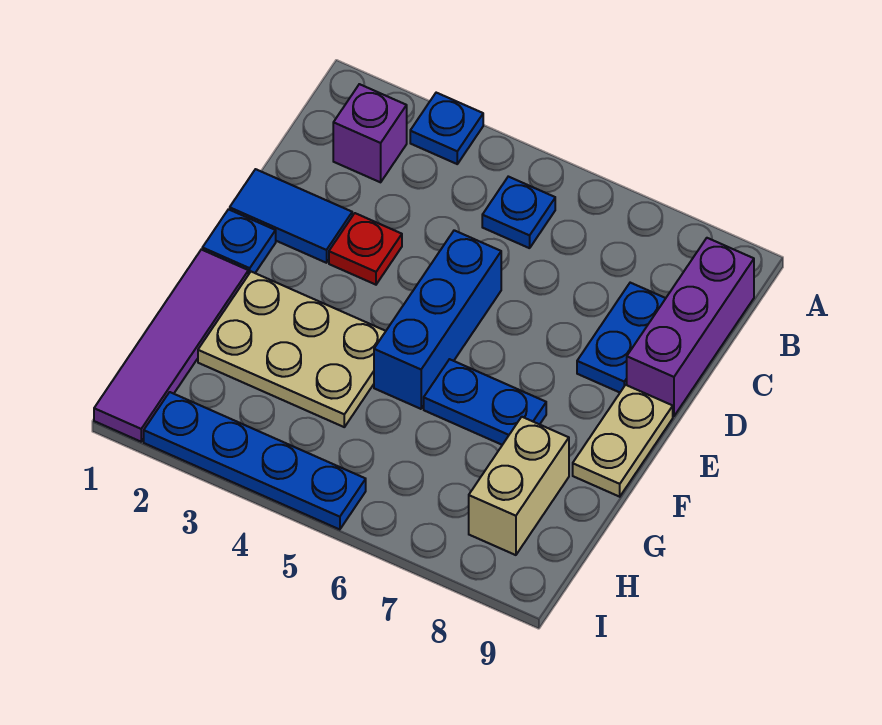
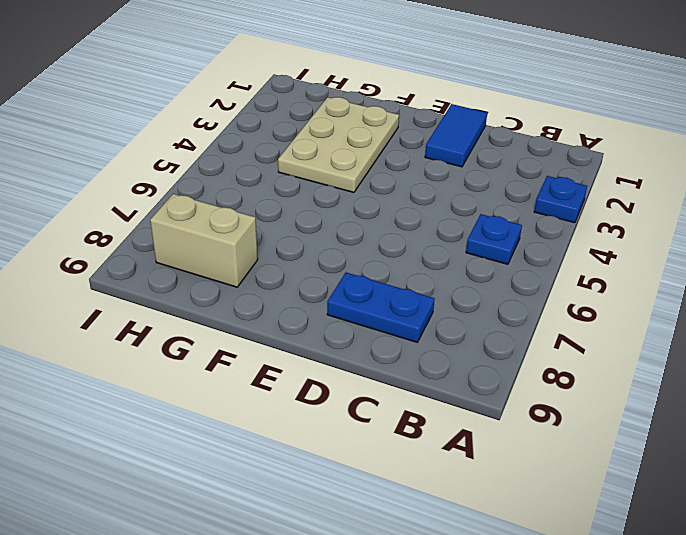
none -> purple brick B2 level 1
none -> purple brick B9:D9 level 1
none -> red plate D3 level 1

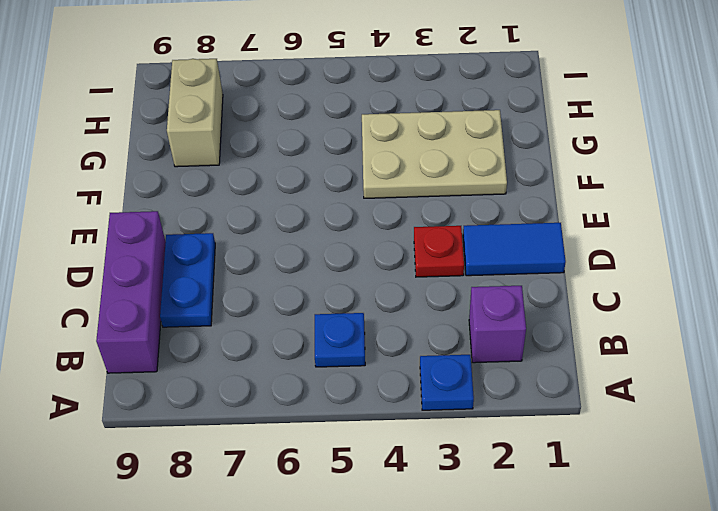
none -> blue brick D5:F5 level 1
none -> blue plate E1 level 1
none -> tan plate E9:F9 level 1

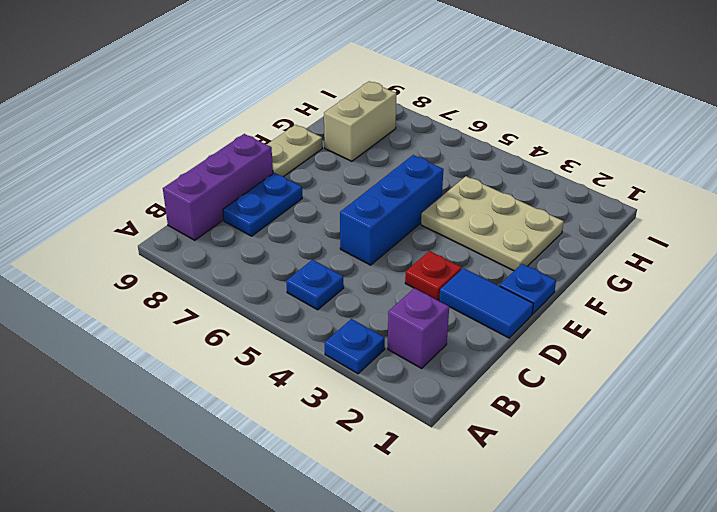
none -> purple tile F1:I1 level 1
none -> blue plate F6:F7 level 1
none -> blue plate I2:I5 level 1

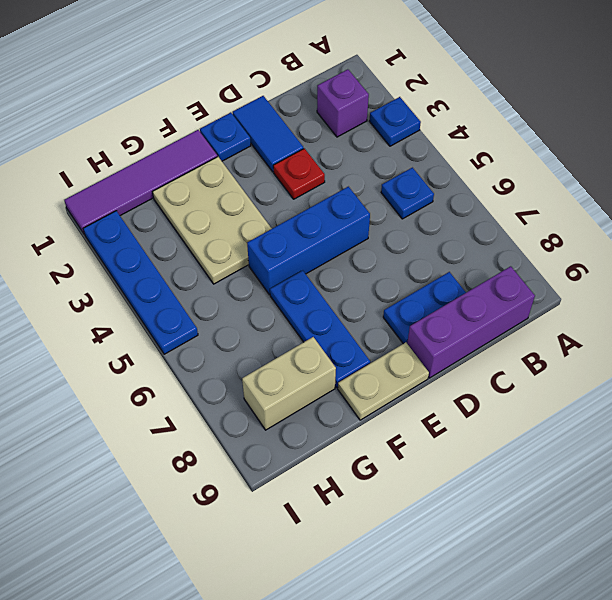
blue plate F6:F8 level 1 -> blue plate F6:F7 level 1

